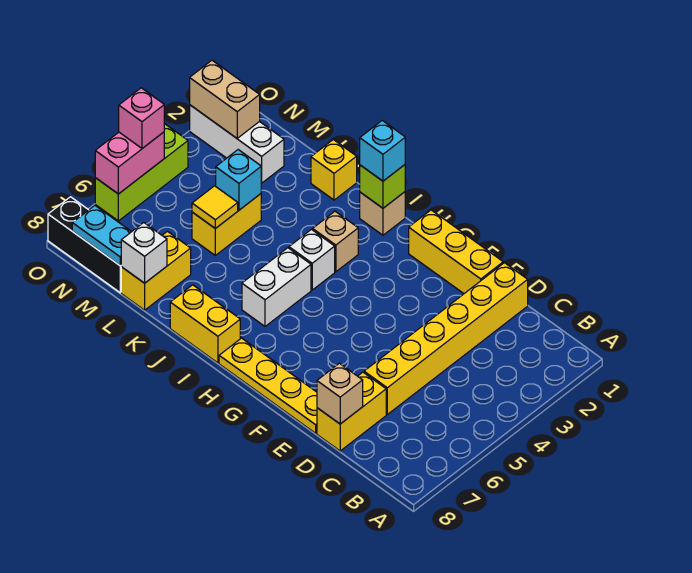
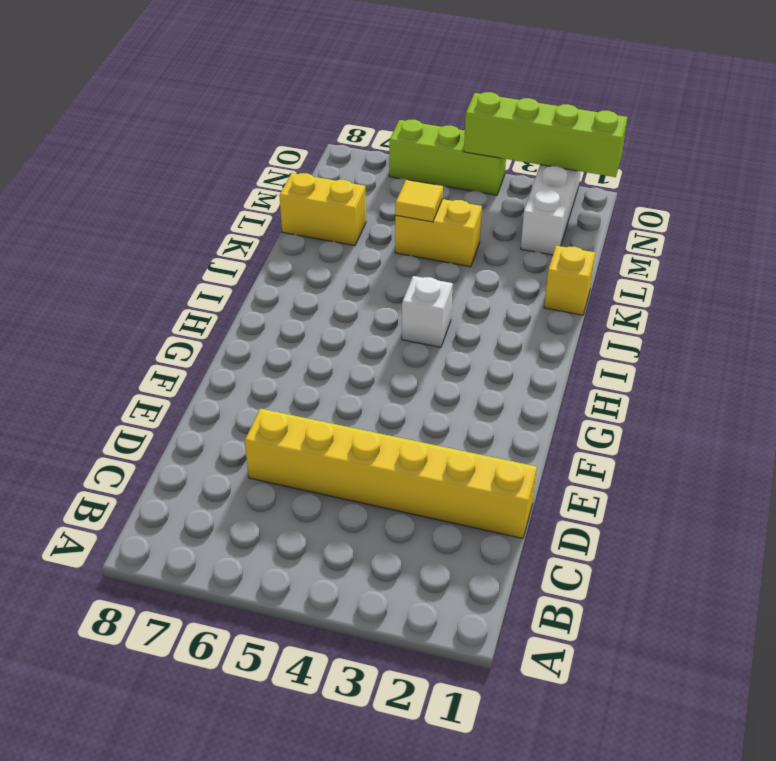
lime brick O1:O4 level 2 -> tan brick N2:O2 level 2
none -> yellow brick D7:D8 level 1
none -> yellow brick E1:G1 level 1
none -> yellow plate E8:H8 level 1

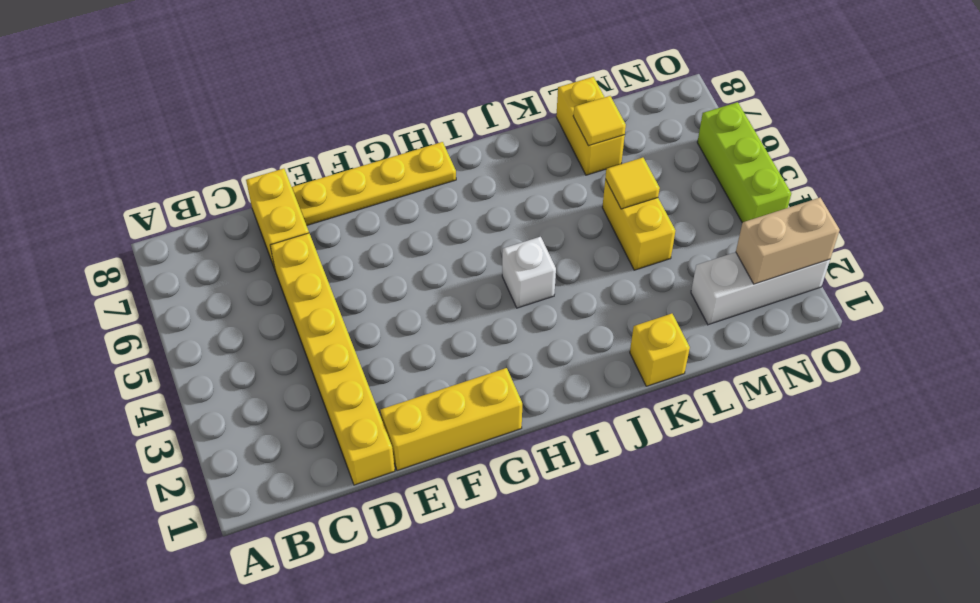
yellow tile L7 level 2 -> none
none -> tan brick I1 level 1
none -> tan brick I3 level 1
none -> white brick I5:I6 level 1

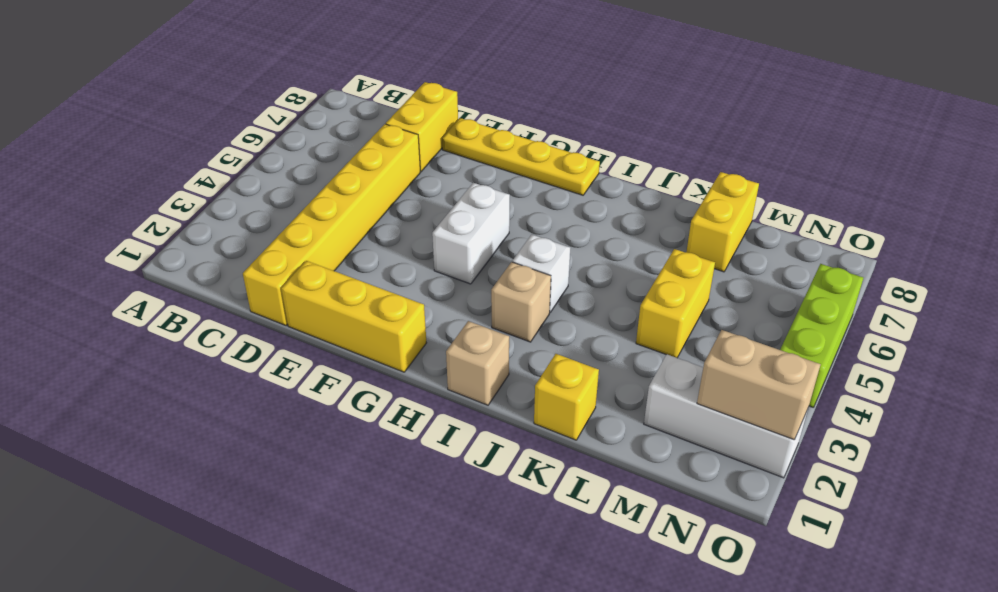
white brick G4:G5 level 1 -> white brick I5:I6 level 1
none -> yellow brick I8:J8 level 1
none -> black brick M8:O8 level 1
none -> tan brick D8 level 2

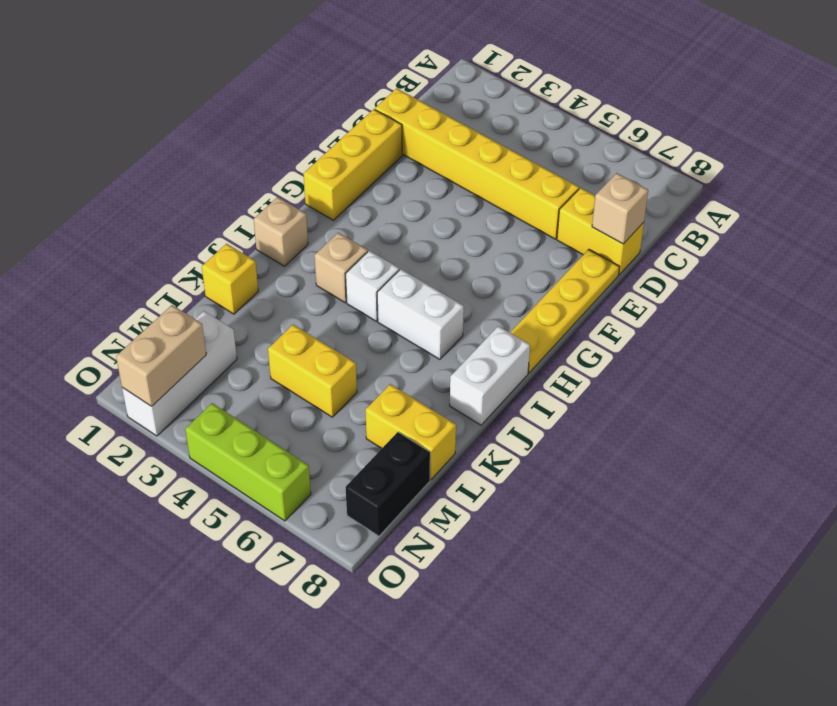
white brick I8:J8 level 1 -> yellow brick I8:J8 level 1
black brick M8:N8 level 1 -> black brick M8:O8 level 1
none -> lime brick I1 level 2
none -> cyan brick L4 level 2
none -> yellow tile L5 level 2

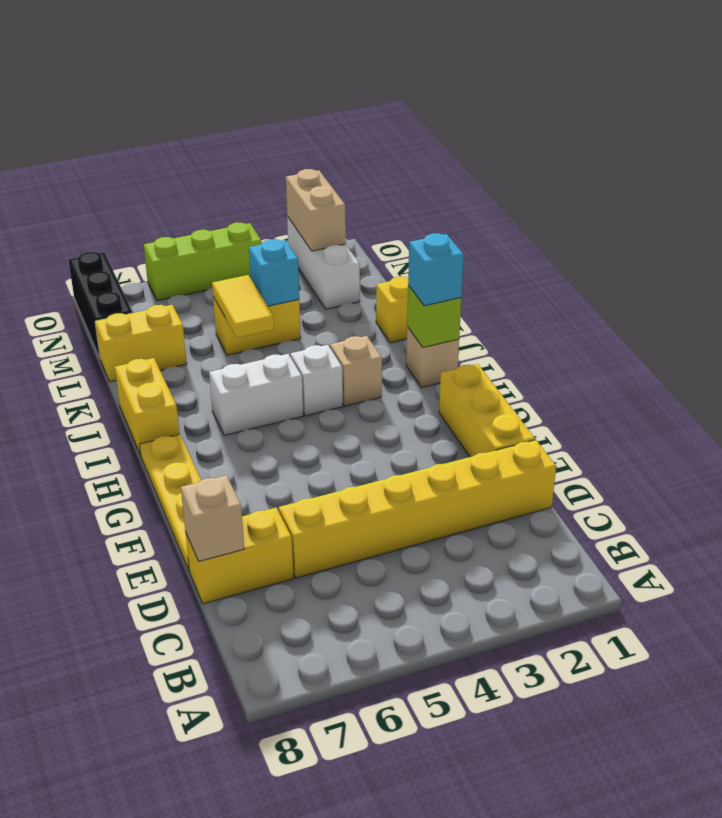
yellow tile K5:L5 level 2 -> yellow tile L5 level 2
none -> white brick L8 level 2
none -> cyan plate M8:N8 level 2
none -> pink brick O5:O6 level 2

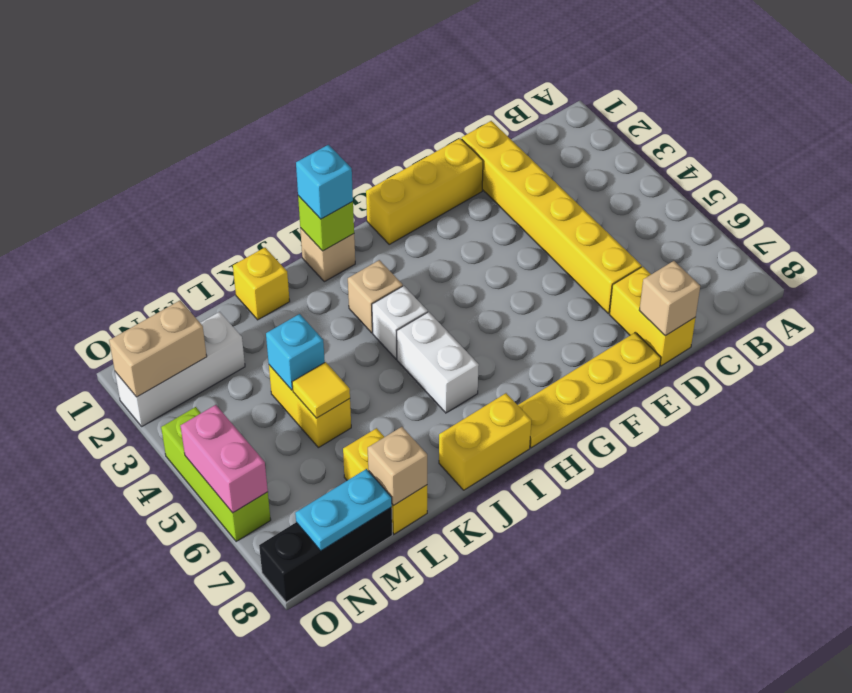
tan brick L8 level 2 -> white brick L8 level 2
none -> pink brick O5 level 3

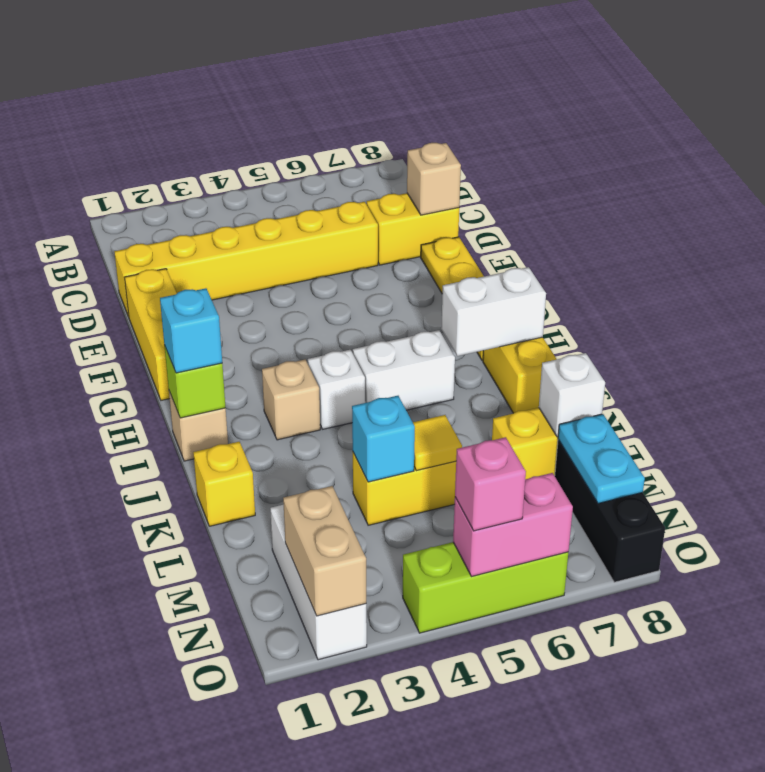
white brick I7:I8 level 2 -> none

